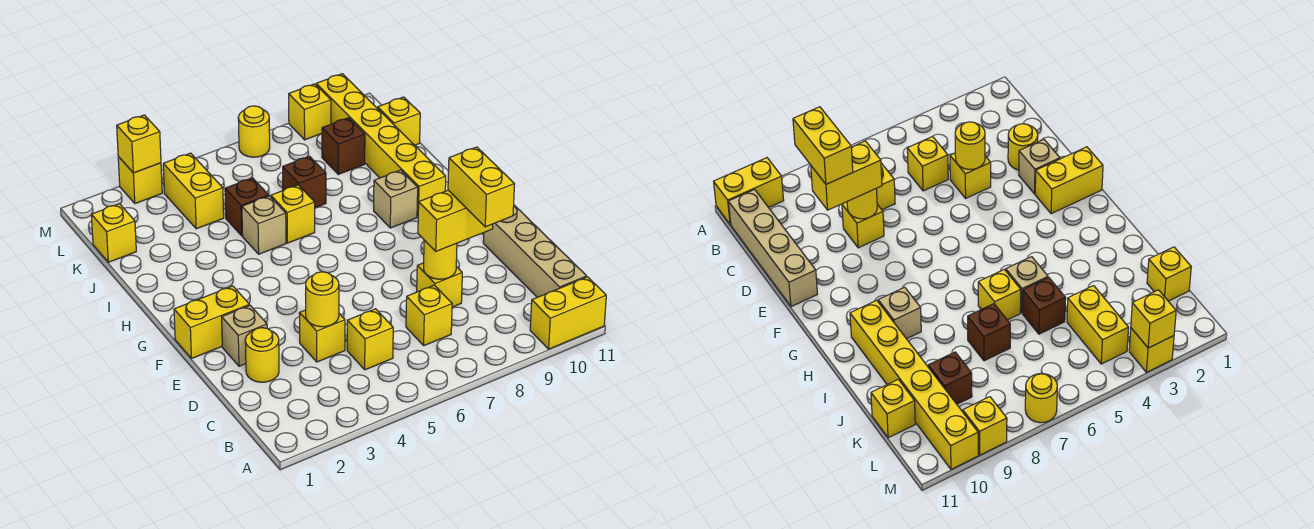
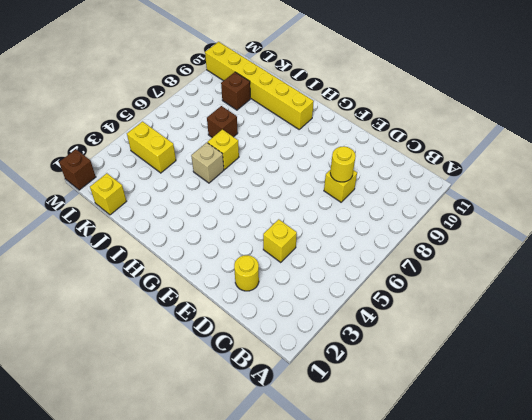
brown brick M1 level 1 -> brown brick J5 level 1
none -> yellow brick A10:A11 level 1
none -> tan brick B11:E11 level 1
none -> yellow brick C5 level 1

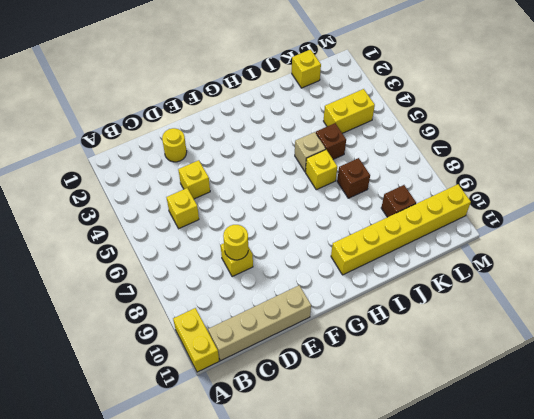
none -> yellow brick C7 level 1
none -> tan brick E2 level 1
none -> yellow brick F1:F2 level 1

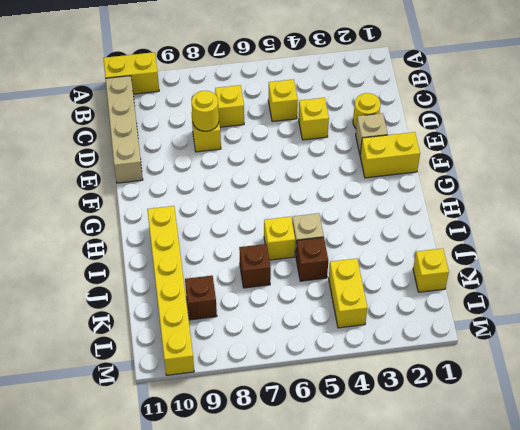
none -> tan brick H9 level 1
none -> yellow brick K11 level 1
none -> yellow brick M3 level 1

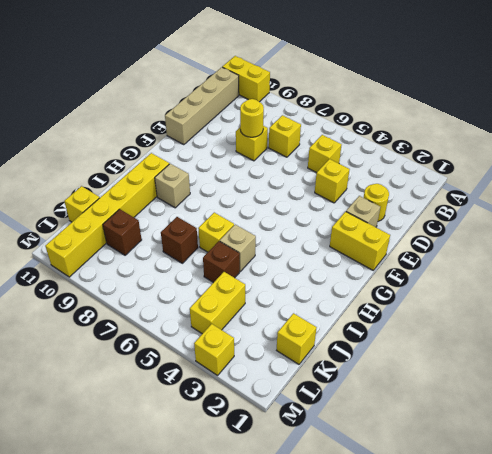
none -> yellow round brick M7 level 1
none -> yellow brick M9 level 1
none -> yellow round brick D4 level 2

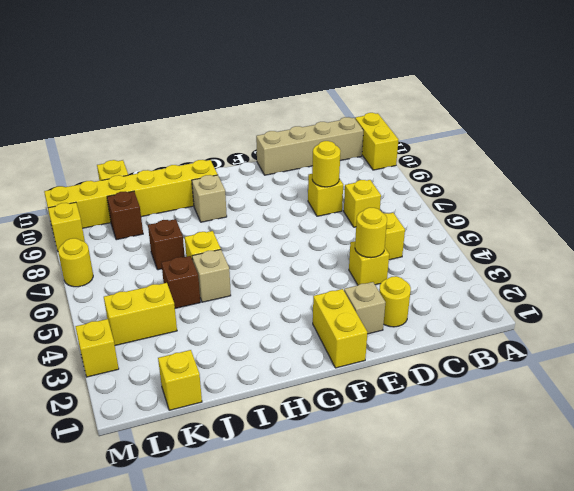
none -> yellow brick M3 level 2
none -> yellow brick D8:D9 level 3
none -> yellow brick C9:D9 level 4

